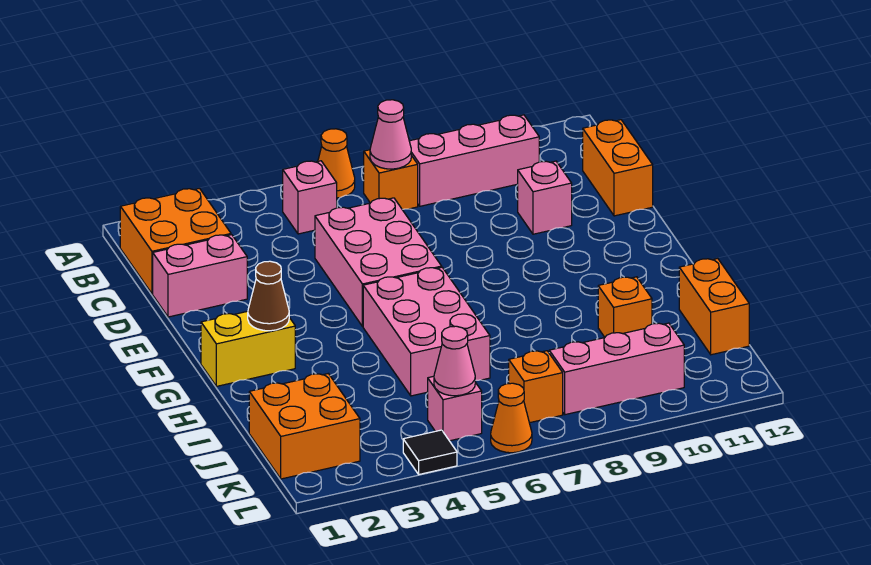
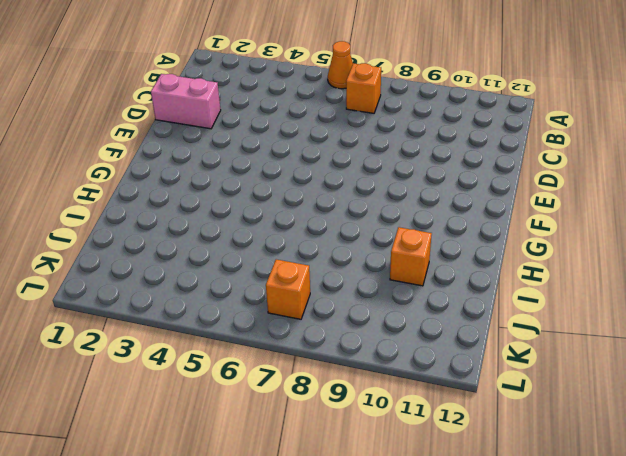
none -> orange brick B1:C2 level 1
none -> pink brick B5 level 1
none -> pink brick B8:B10 level 1

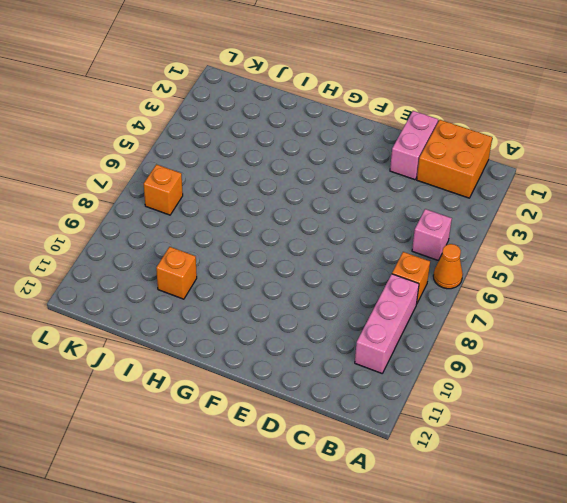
none -> orange brick C12:D12 level 1
none -> pink brick D5:F6 level 1
none -> pink brick D10 level 1

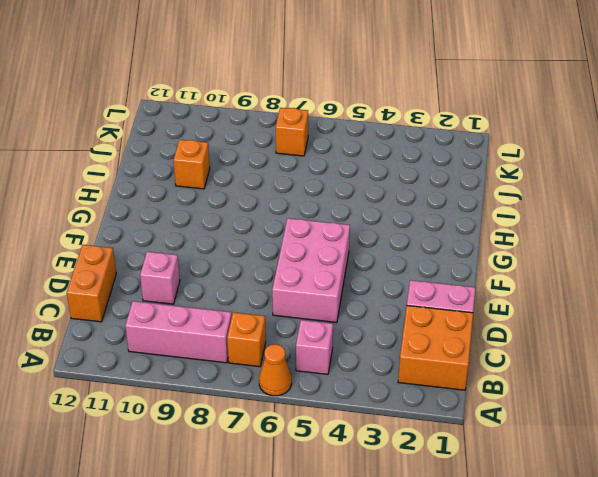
none -> yellow brick G1:G2 level 1
none -> pink brick G5:I6 level 1
none -> orange brick I12:J12 level 1

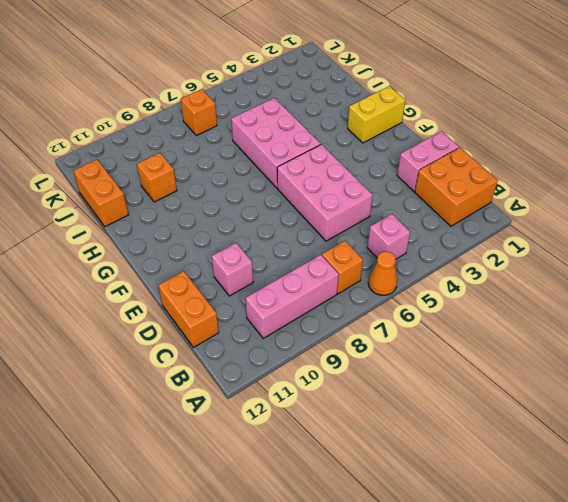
none -> orange brick J1:K2 level 1
none -> pink brick K5 level 1
none -> pink brick K8:K10 level 1

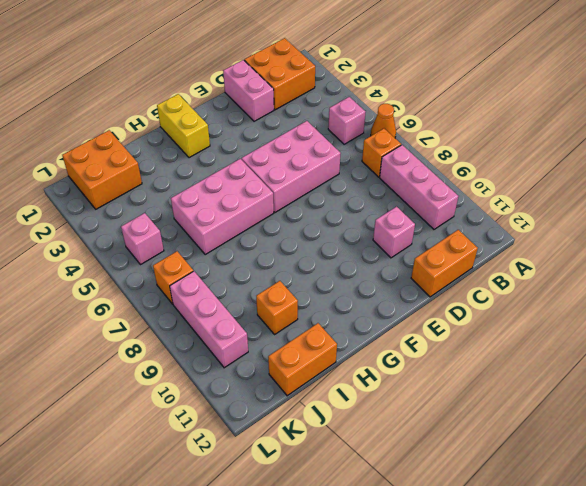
none -> black tile L4 level 1
none -> orange cone L6 level 1
none -> pink cone B7 level 2

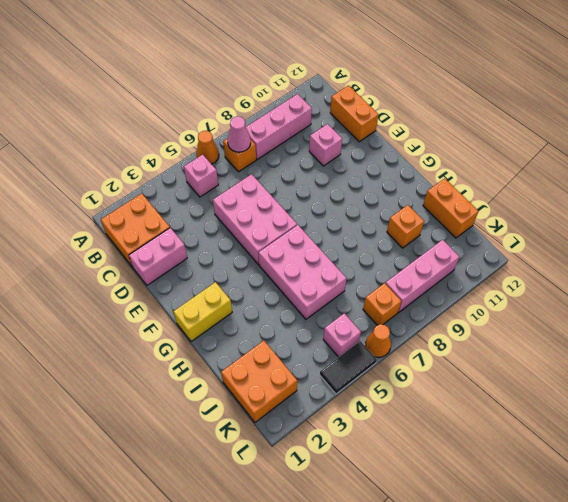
black tile L4:L5 level 1 -> black tile L4 level 1
none -> brown cone G2 level 2
none -> pink cone K5 level 2

